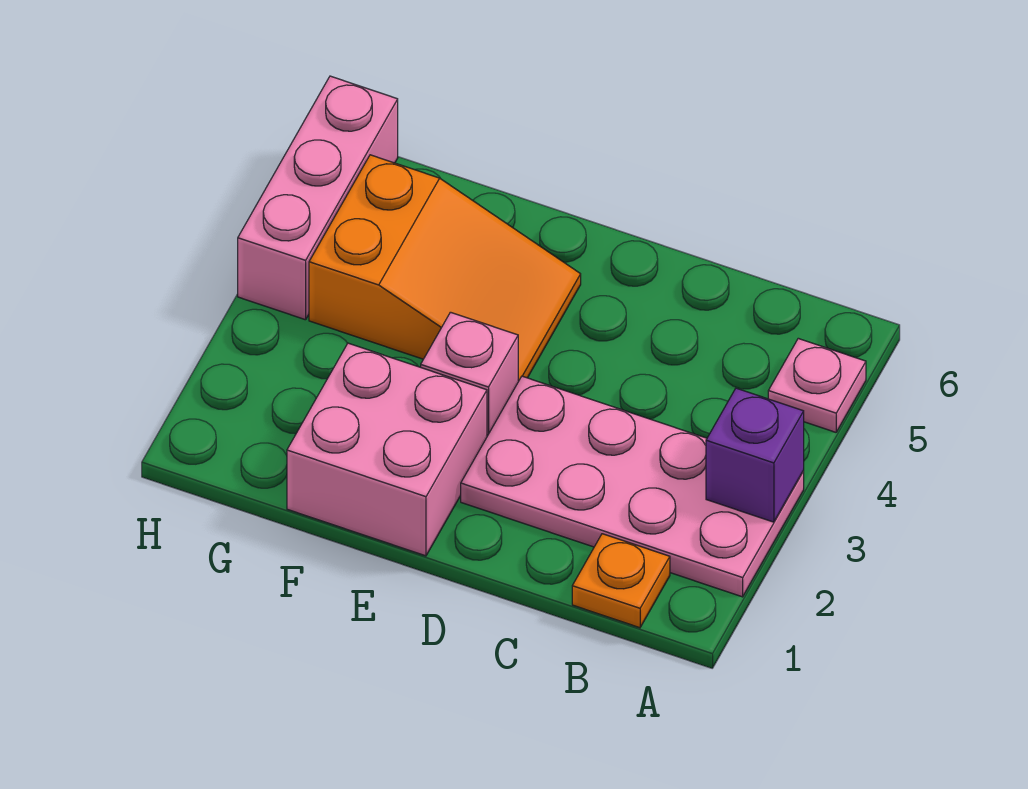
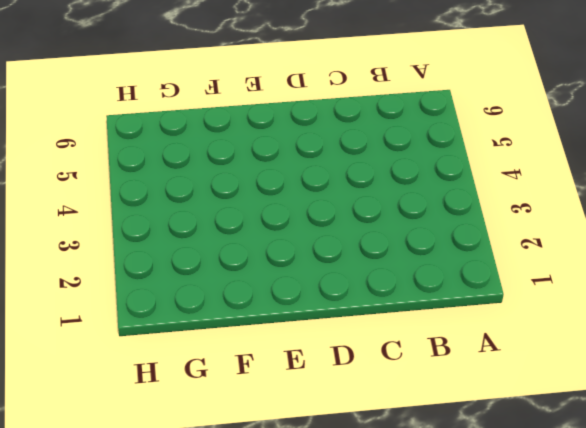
none -> pink plate A2:D3 level 1
none -> pink plate A5 level 1

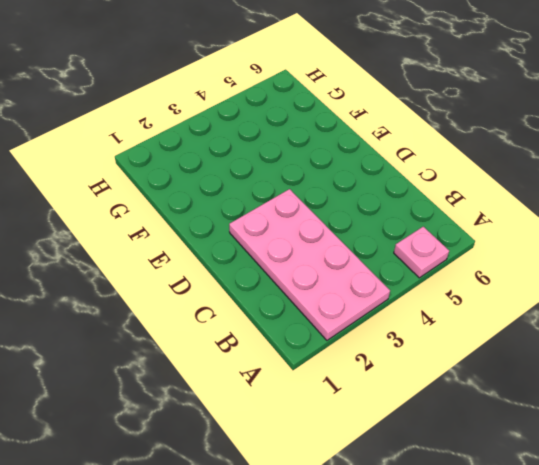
none -> orange plate B1 level 1
none -> pink brick E1:F2 level 1

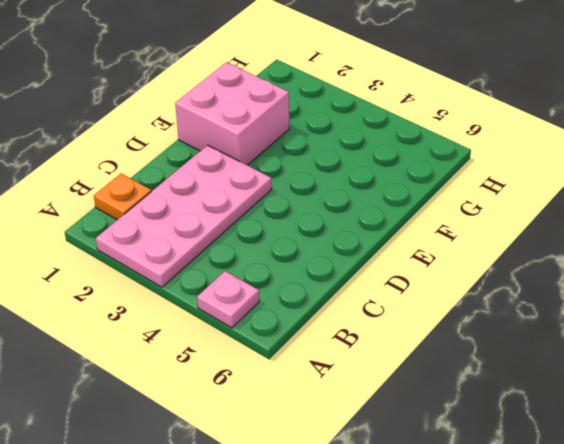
none -> pink brick E3 level 1
none -> orange slope E4:G5 level 1 top G

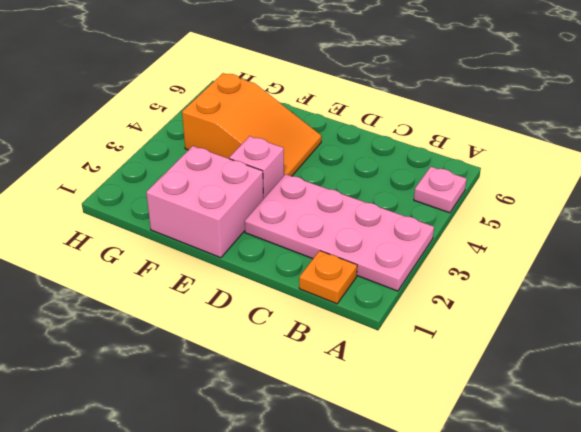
none -> pink brick H4:H6 level 1
none -> purple brick A3 level 2

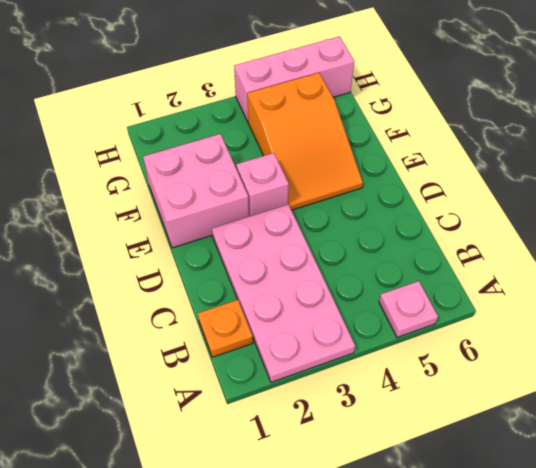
none -> purple brick A3 level 2

